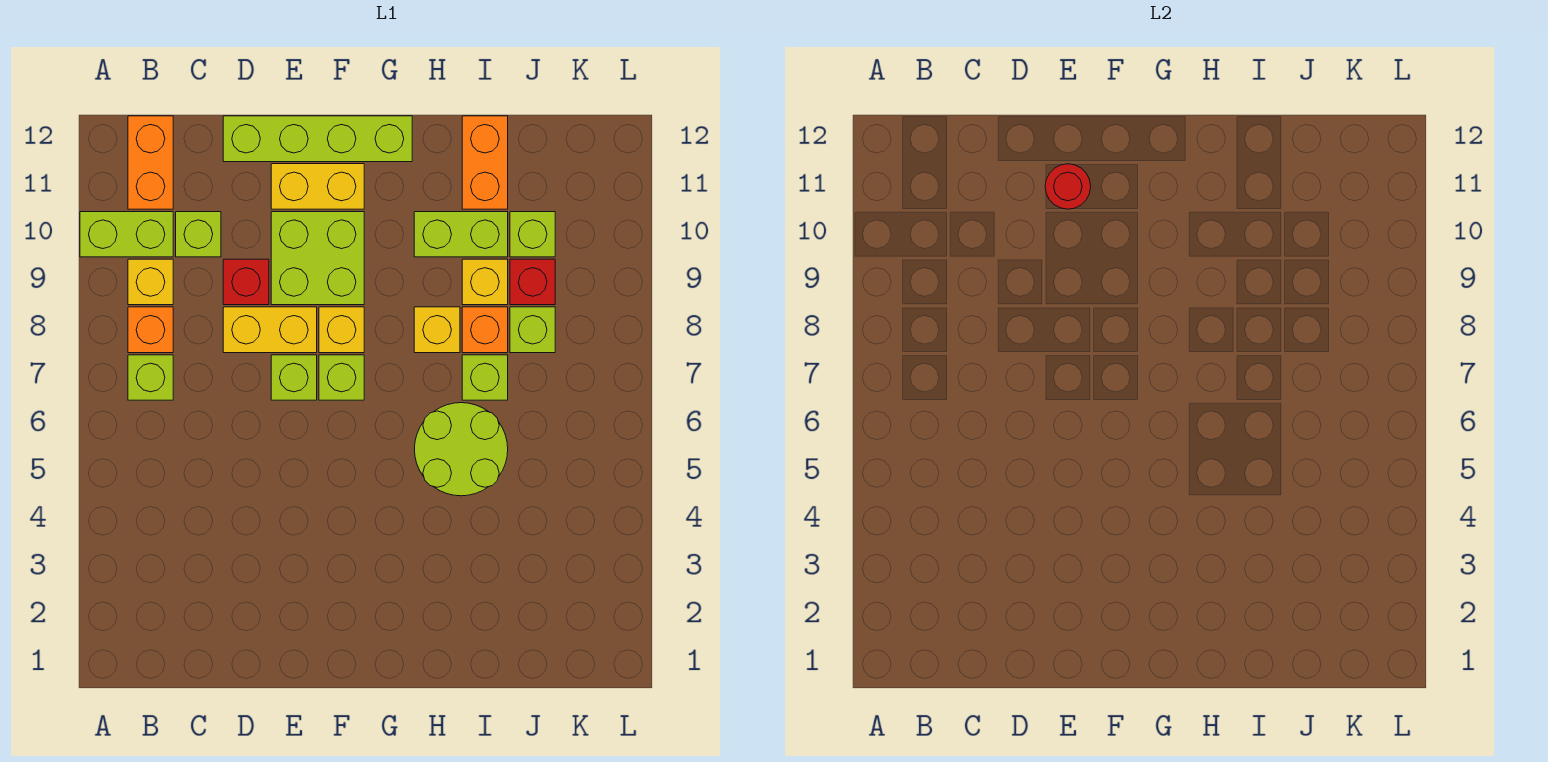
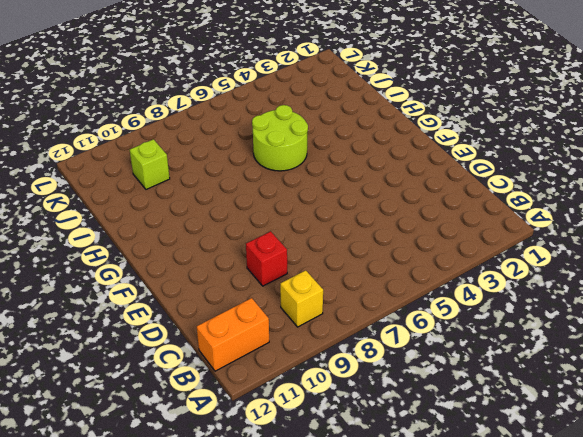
none -> lime brick A10:B10 level 1
none -> lime brick B7 level 1
none -> orange brick B8 level 1

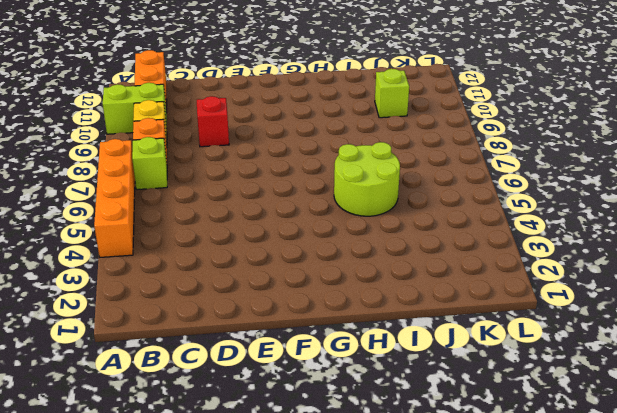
orange brick A4:A7 level 1 -> none
none -> lime brick C10 level 1
none -> yellow brick D8:E8 level 1
none -> lime brick D12:G12 level 1

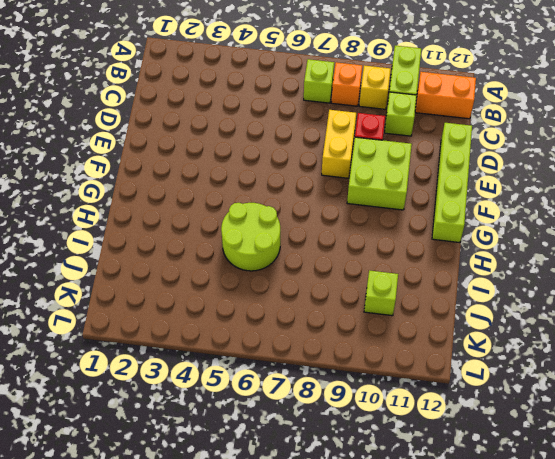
none -> lime brick E7 level 1
none -> yellow brick E11:F11 level 1
none -> lime brick F7 level 1

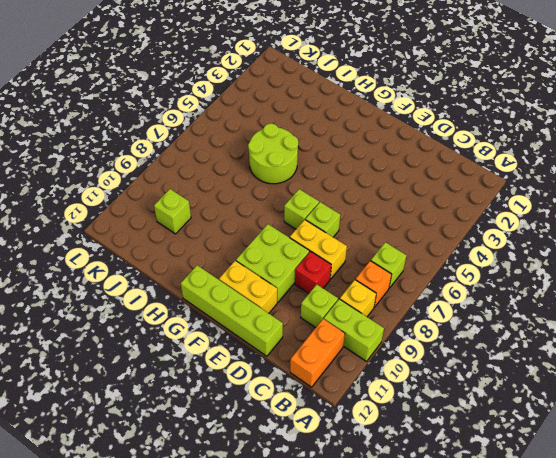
none -> yellow brick F8 level 1
none -> yellow brick H8 level 1
none -> lime brick H10:I10 level 1

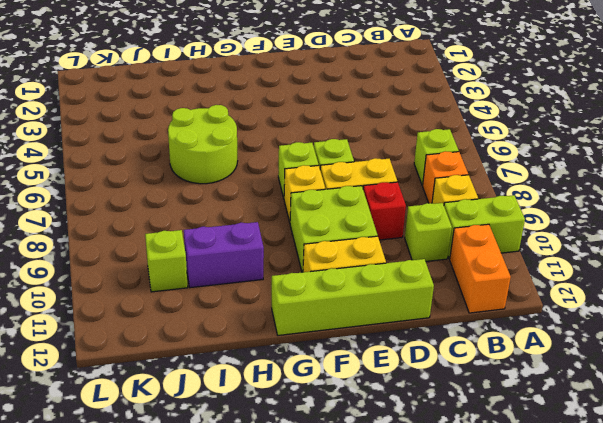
purple brick H10:I10 level 1 -> lime brick H10:I10 level 1
none -> yellow brick H8 level 1
none -> lime brick I7 level 1
none -> orange brick I8 level 1

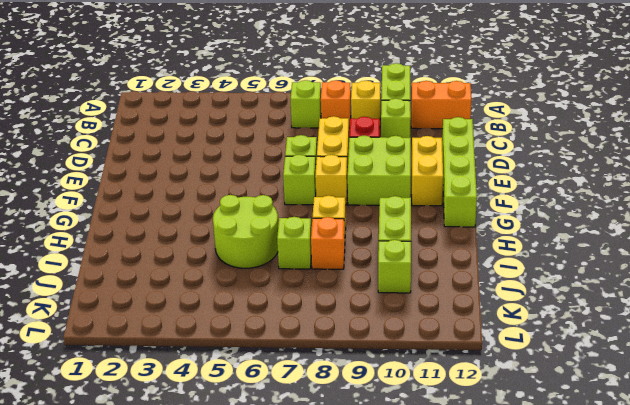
none -> yellow brick I9 level 1
none -> orange brick I11:I12 level 1
none -> lime brick J8 level 1

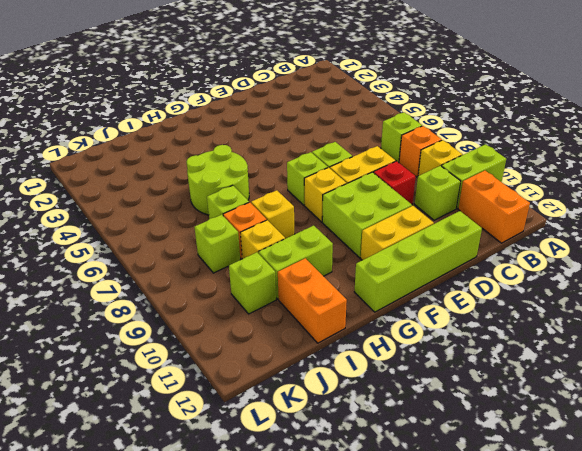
none -> red brick J9 level 1
none -> red round brick E11 level 2

